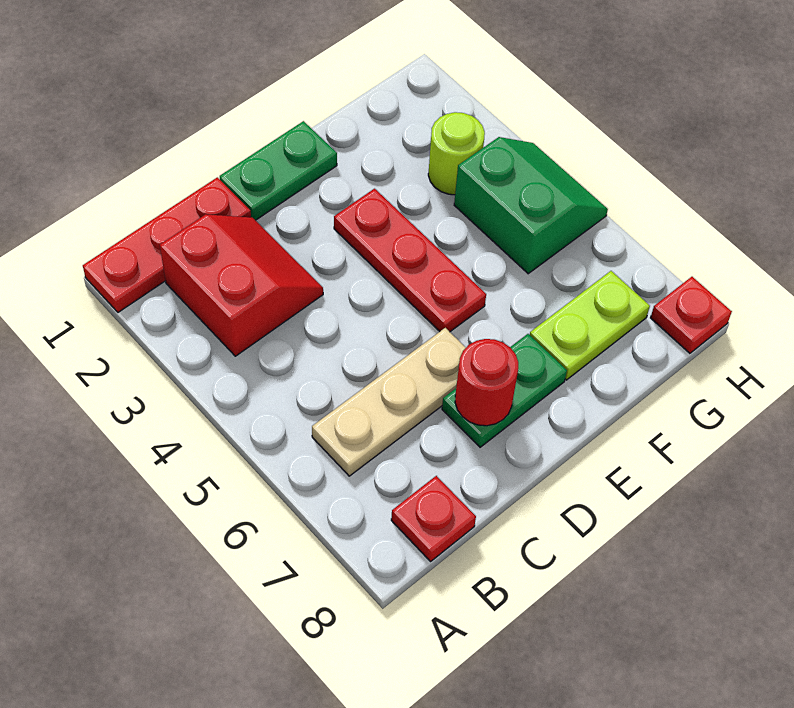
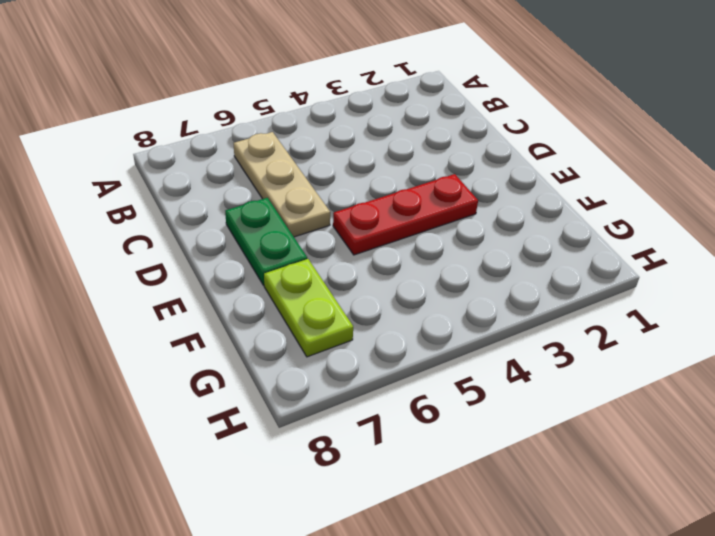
none -> red plate A1:C1 level 1
none -> red slope B2:C3 level 1 top B
none -> red plate B8 level 1

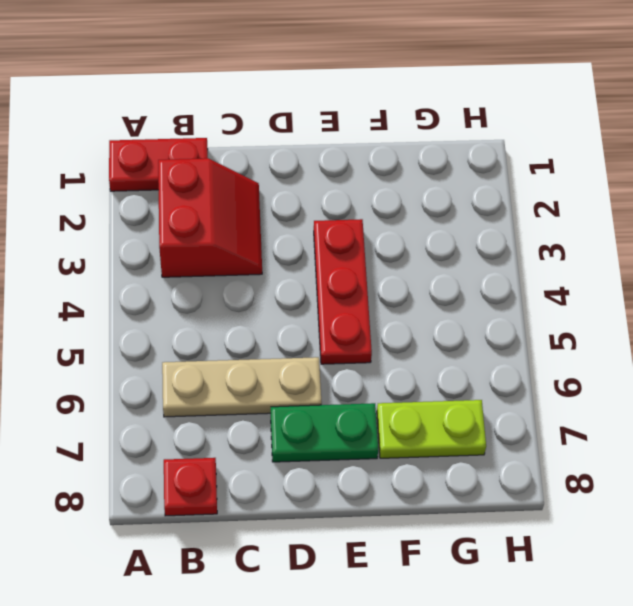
red plate A1:B1 level 1 -> red plate A1:C1 level 1
none -> green plate D1:E1 level 1
none -> lime round brick G3 level 1
none -> green slope G4:H5 level 1 top G

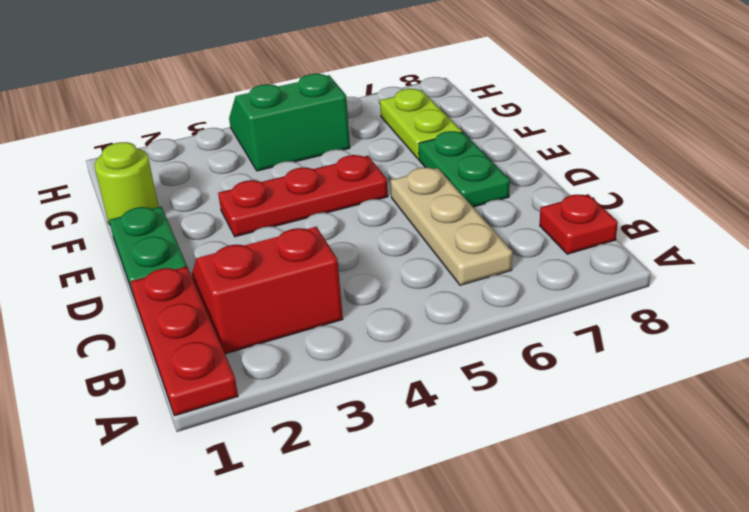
lime round brick F1 level 1 -> lime round brick G3 level 1
none -> red plate H8 level 1
none -> red round brick D7 level 2

